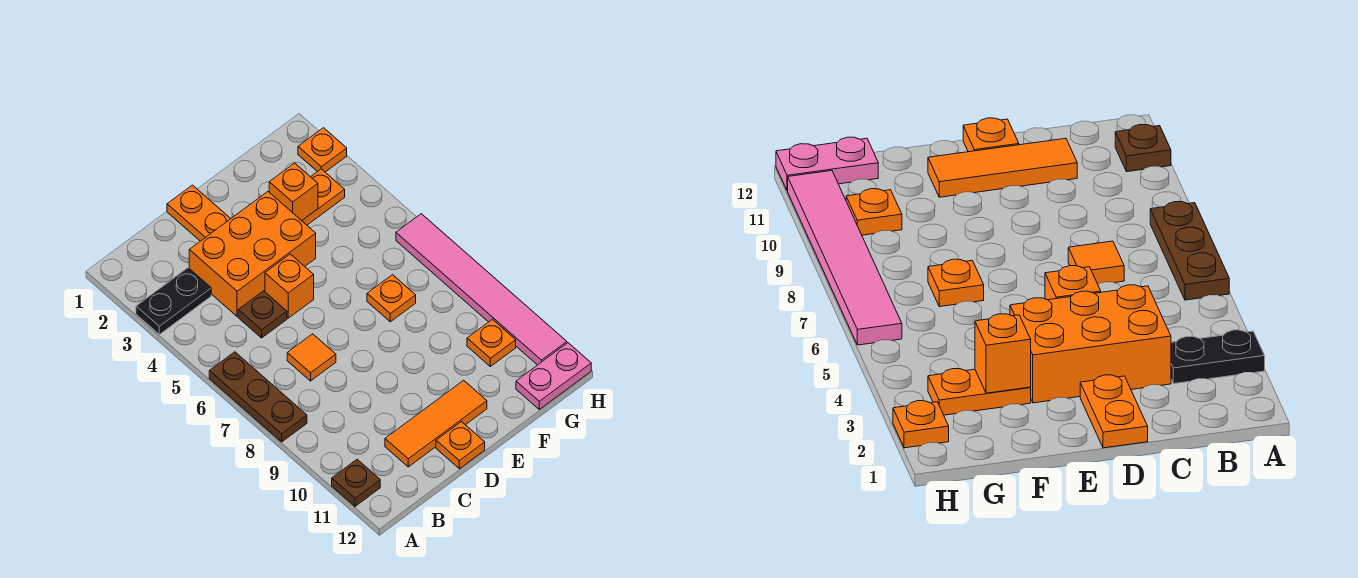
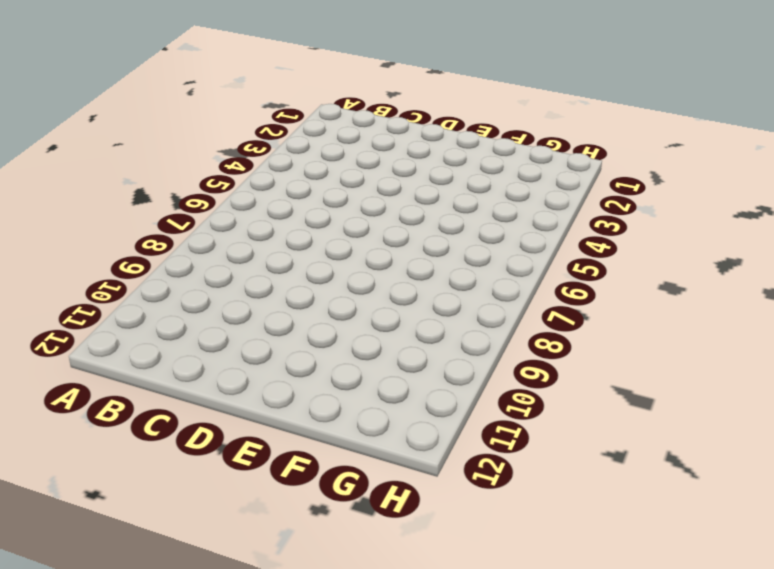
none -> black plate A3:B3 level 1
none -> brown plate A6:A8 level 1
none -> brown plate A11 level 1

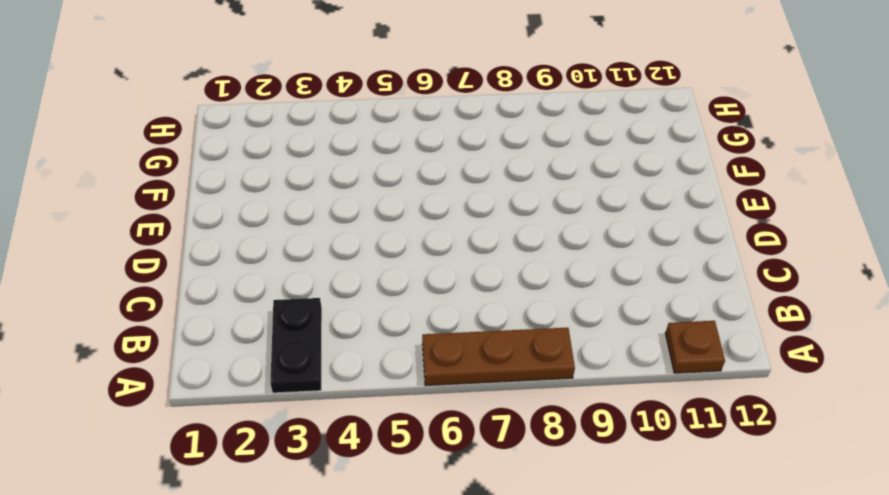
none -> orange brick C3:E4 level 1
none -> brown plate C5 level 1
none -> orange tile C7 level 1

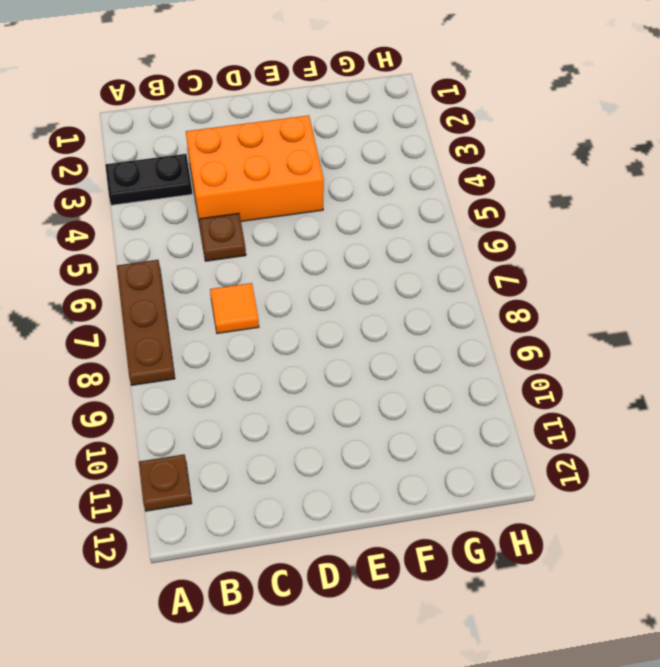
none -> orange tile C11:E11 level 1
none -> orange plate D1:D2 level 1
none -> orange brick D5 level 1

